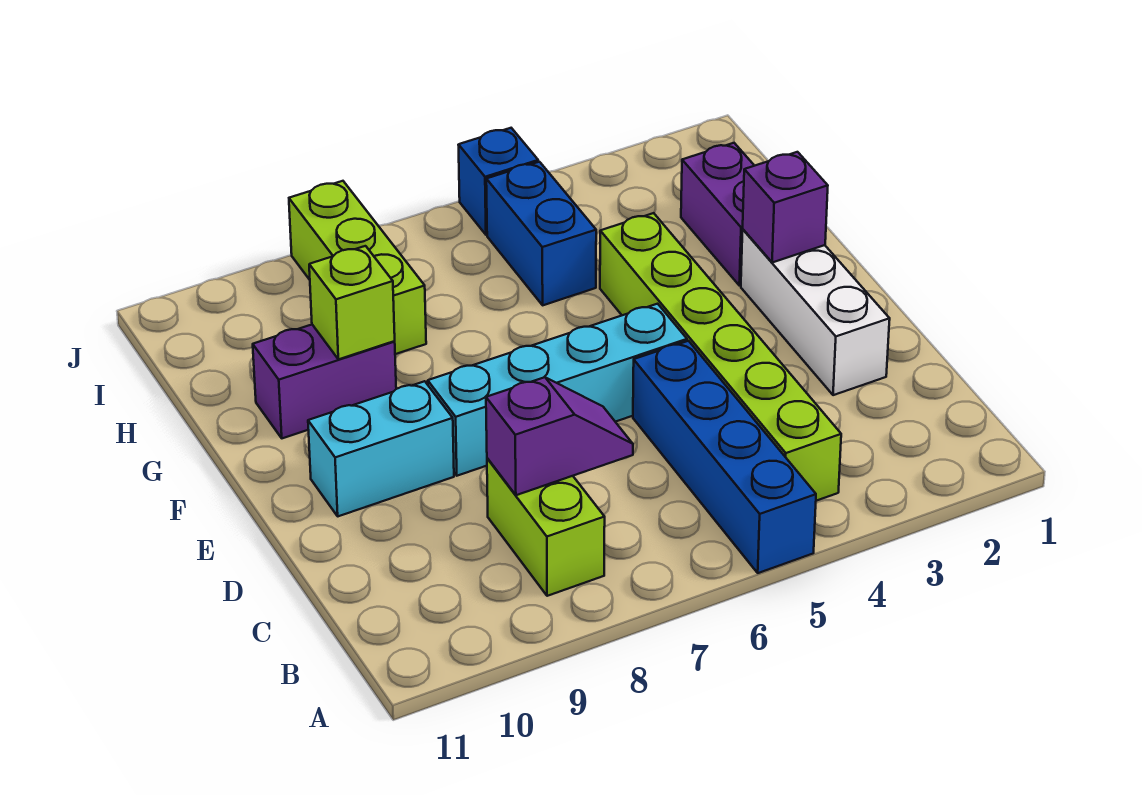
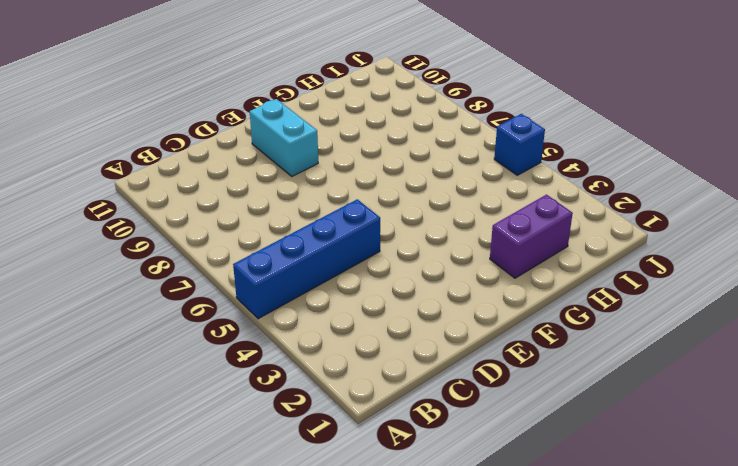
none -> lime brick B4:G4 level 1
none -> lime brick B8:C8 level 1
none -> white brick D2:F2 level 1

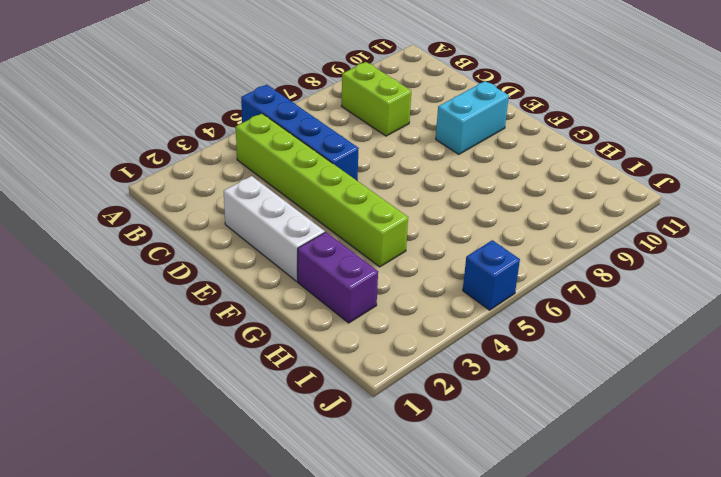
none -> cyan brick E5:E8 level 1
none -> purple brick G9:G10 level 1
none -> blue brick H5:I5 level 1

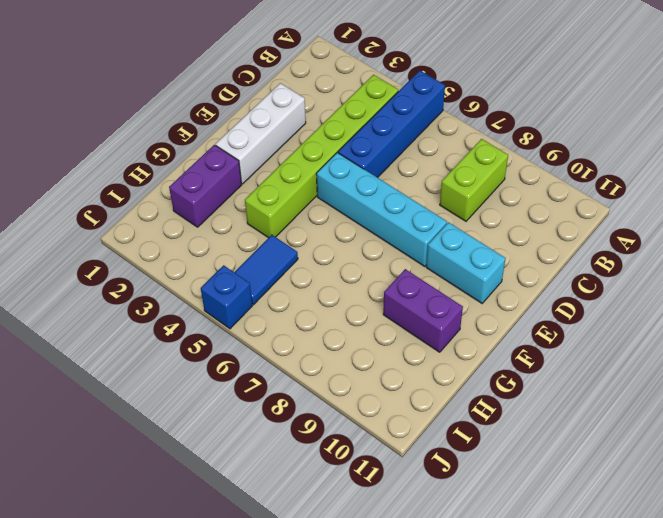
blue tile H5:I5 level 1 -> blue brick H5:I5 level 1
none -> lime brick H8:J8 level 1
none -> purple slope C7:C8 level 2 top 8
none -> purple brick F2 level 2

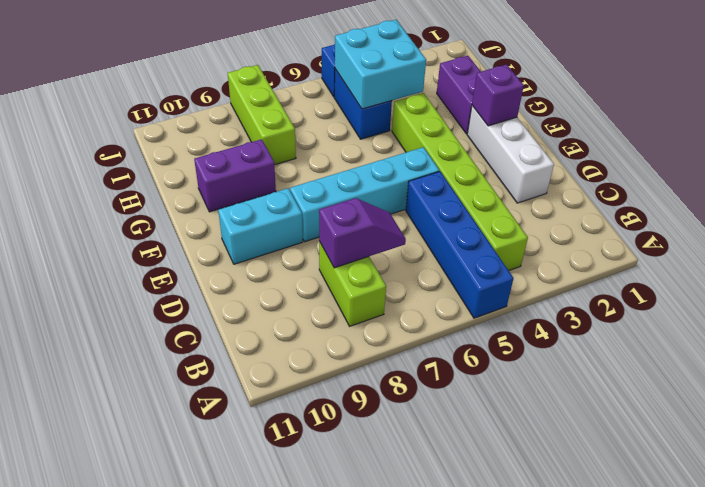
cyan brick H4:I5 level 2 -> none
none -> lime brick G9 level 2

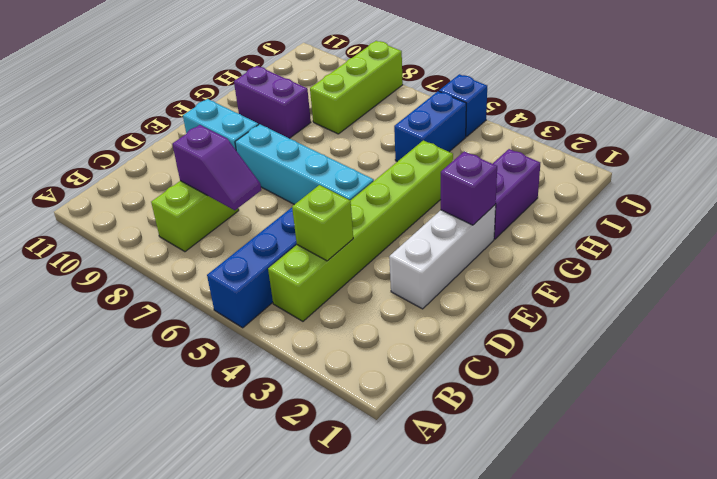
lime brick C4 level 2 -> lime brick G9 level 2

